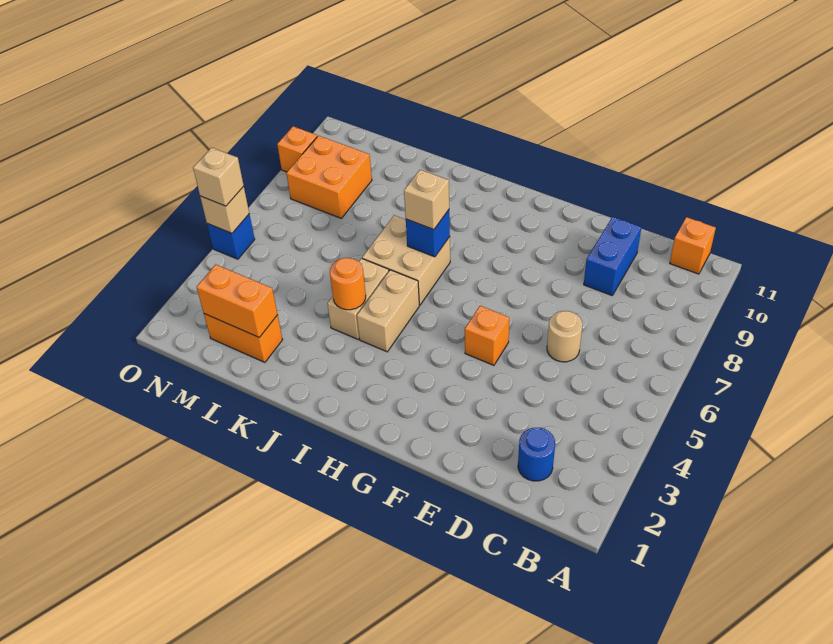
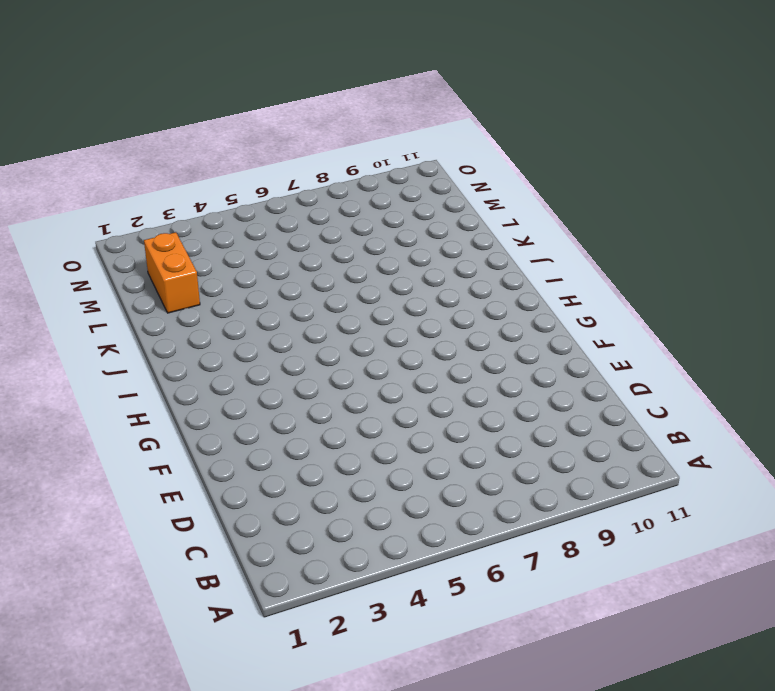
none -> orange brick B11 level 1
none -> blue round brick C2 level 1
none -> tan round brick D6 level 1

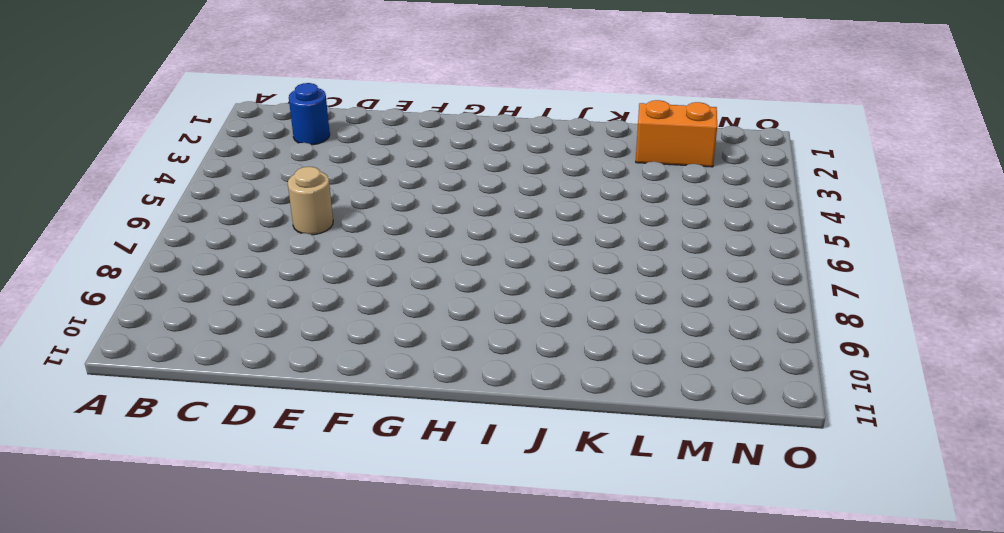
none -> orange brick B11 level 1
none -> blue brick D9:D10 level 1
none -> orange brick F5 level 1

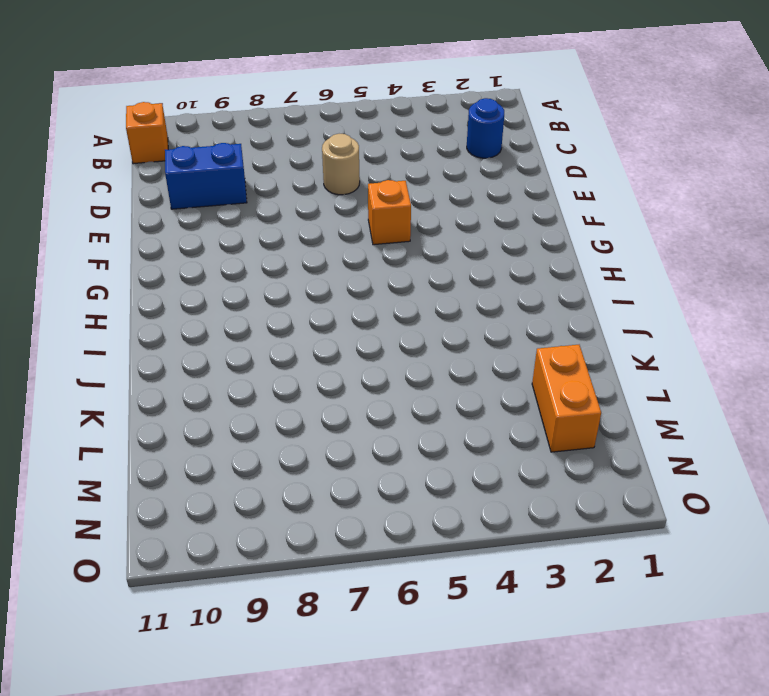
none -> tan brick I4:I5 level 1
none -> tan brick I6:J7 level 1
none -> tan brick J4:J5 level 1

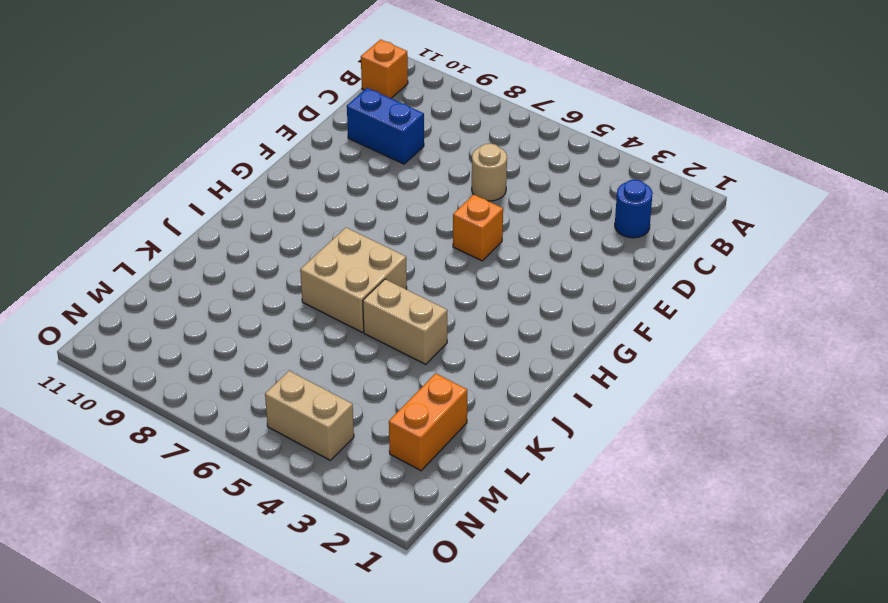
tan brick N4:N5 level 1 -> tan brick I4:I5 level 1
none -> orange brick M8:N9 level 1
none -> blue brick O5 level 1
none -> orange brick O9 level 1

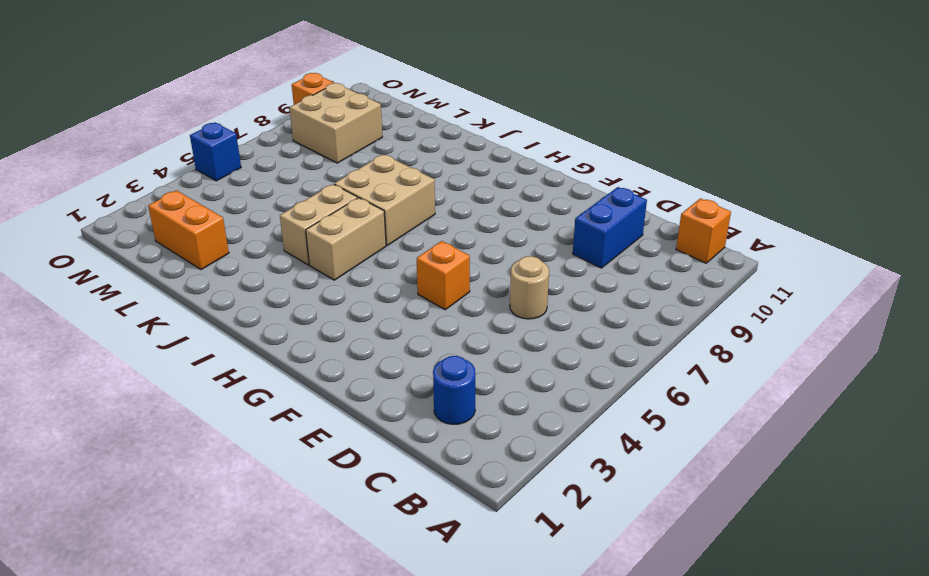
tan brick M8:N9 level 1 -> orange brick M8:N9 level 1
none -> blue brick I7 level 2
none -> orange round brick J4 level 2
none -> orange brick L2:M2 level 2

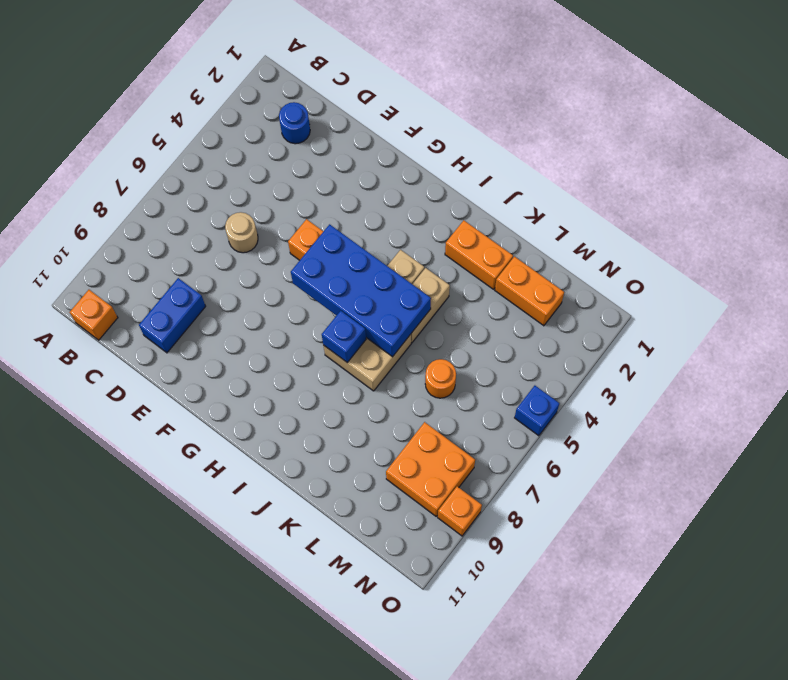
blue brick G5:J6 level 2 -> none
orange brick J2:K2 level 1 -> orange brick L2:M2 level 2
orange round brick L6 level 1 -> orange round brick J4 level 2
none -> tan brick O5 level 2
none -> tan brick I7 level 3
none -> tan brick O5 level 3

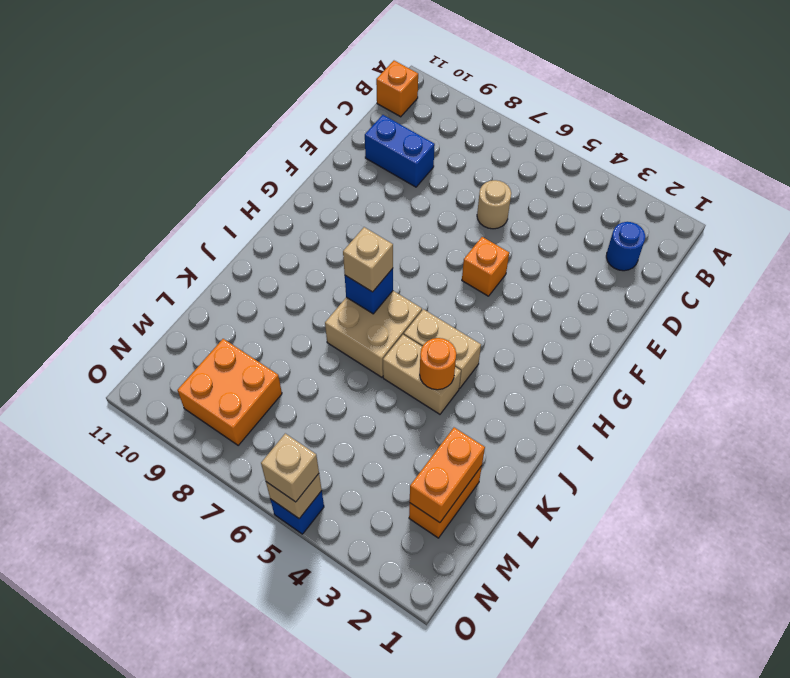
none -> orange brick O9 level 1

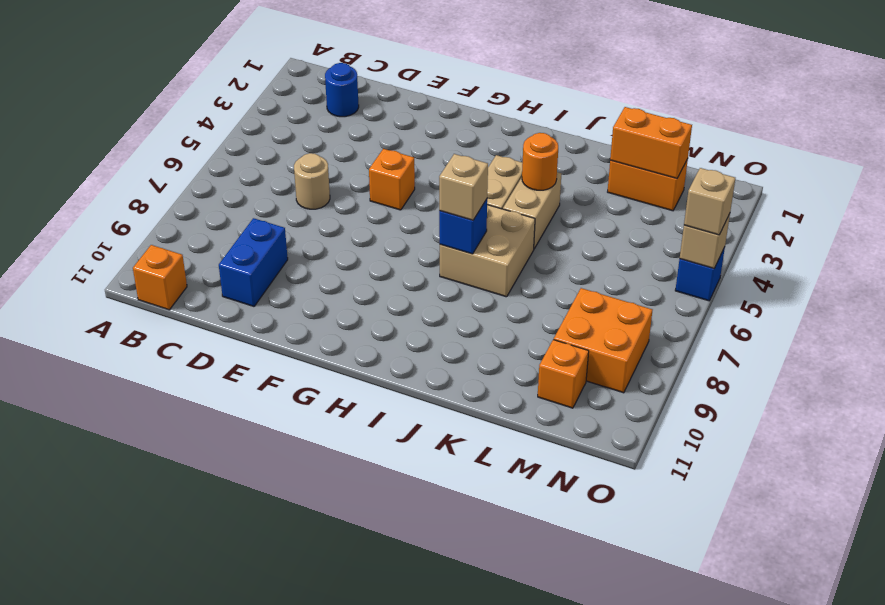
orange brick M10 level 1 -> orange brick O9 level 1

